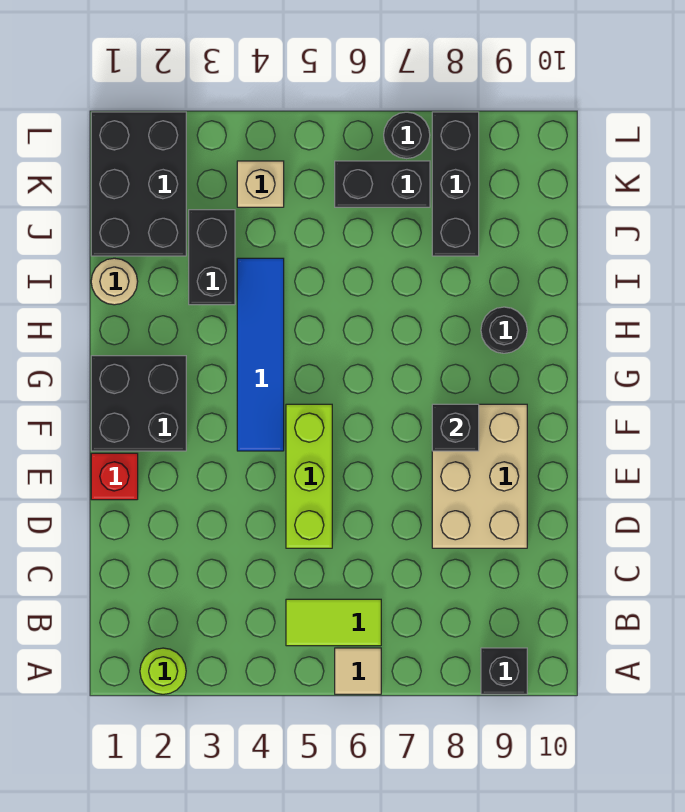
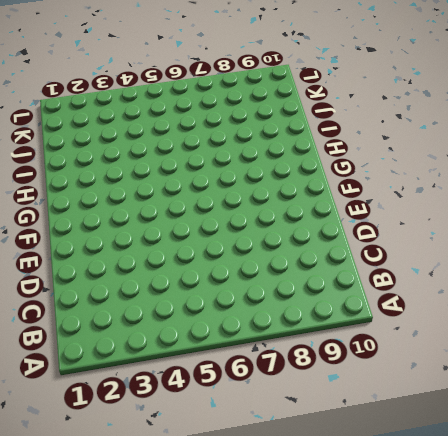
none -> lime round brick A2 level 1
none -> tan tile A6 level 1
none -> black brick A9 level 1

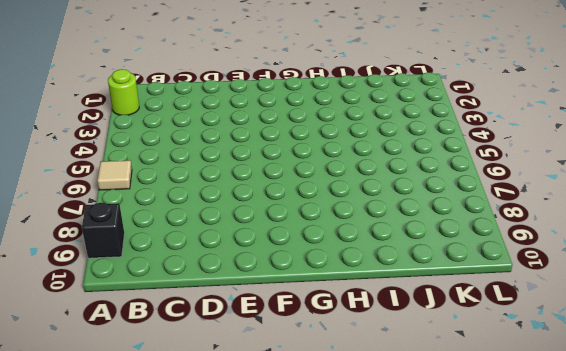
none -> lime tile B5:B6 level 1
none -> lime brick D5:F5 level 1
none -> tan brick D8:F9 level 1

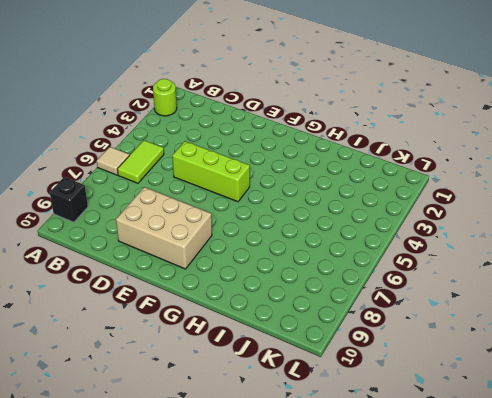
none -> red brick E1 level 1
none -> black brick F1:G2 level 1
none -> blue tile F4:I4 level 1

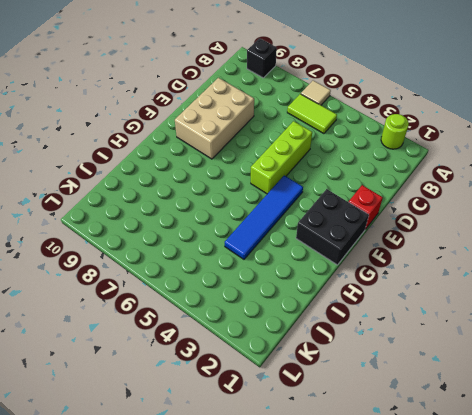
none -> black round brick H9 level 1
none -> tan round brick I1 level 1
none -> black brick I3:J3 level 1

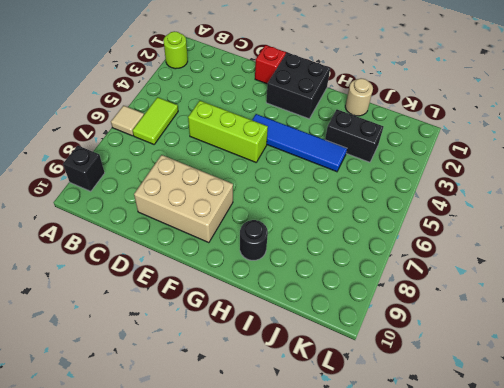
none -> black brick J1:L2 level 1
none -> black brick J8:L8 level 1
none -> tan brick K4 level 1

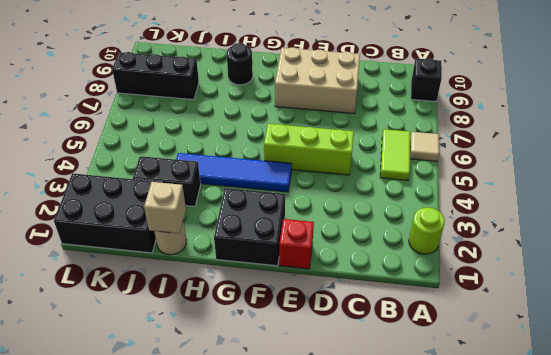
tan brick I1 level 2 -> tan brick K4 level 1
none -> black brick K6:K7 level 1
none -> black round brick L7 level 1
none -> black brick F8 level 2

